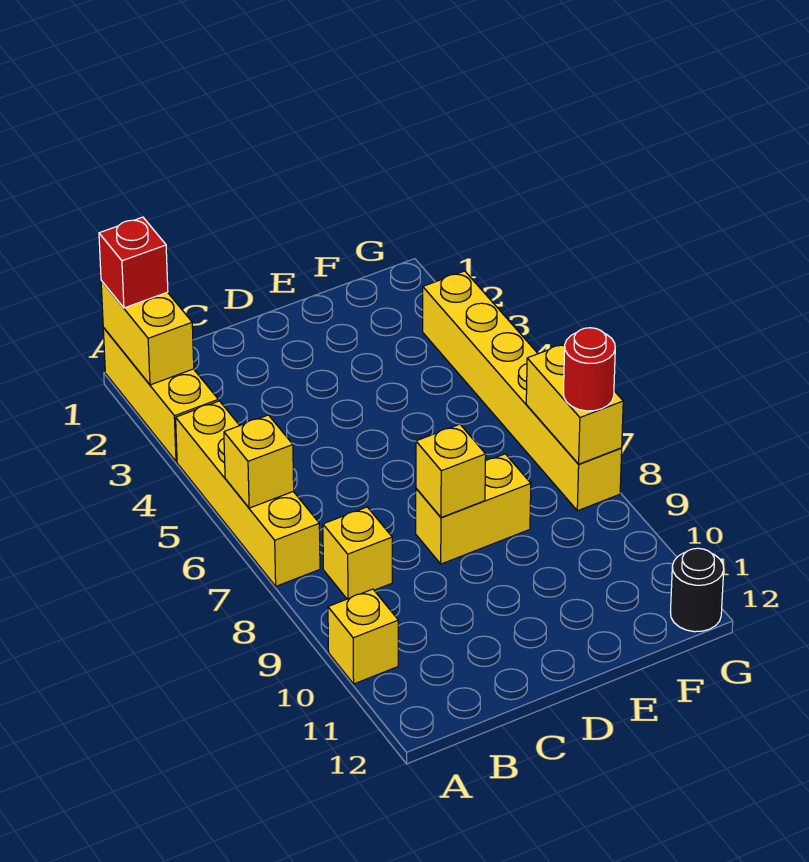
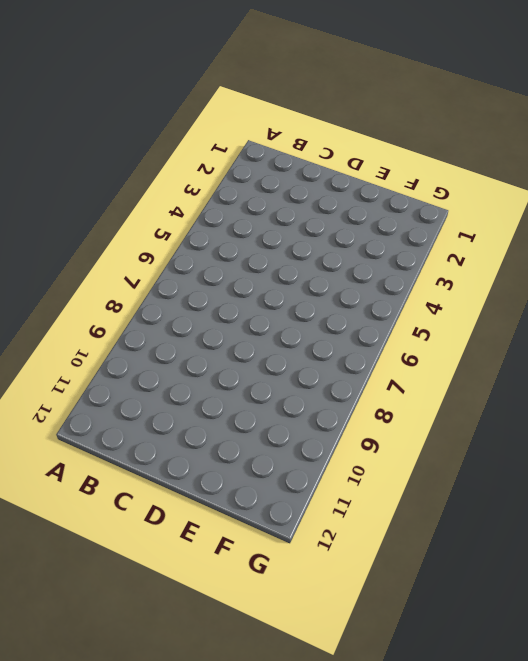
none -> yellow brick A1:A3 level 1
none -> yellow brick A4:A7 level 1
none -> yellow brick A10 level 1

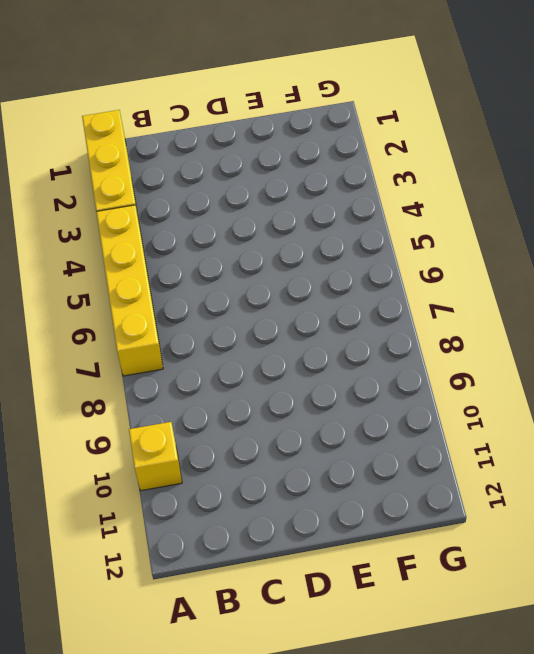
none -> yellow brick B8 level 1
none -> yellow brick D8:E8 level 1
none -> yellow brick G3:G8 level 1

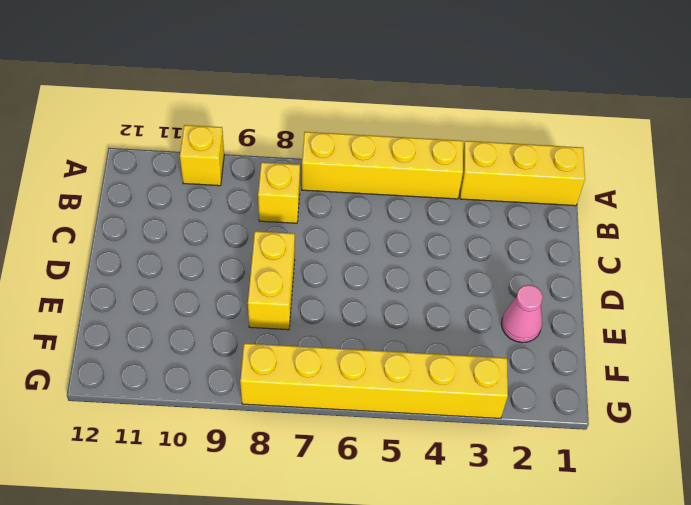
pink cone E2 level 1 -> none
none -> black round brick G12 level 1
none -> yellow brick A1:A2 level 2
none -> yellow brick A6 level 2

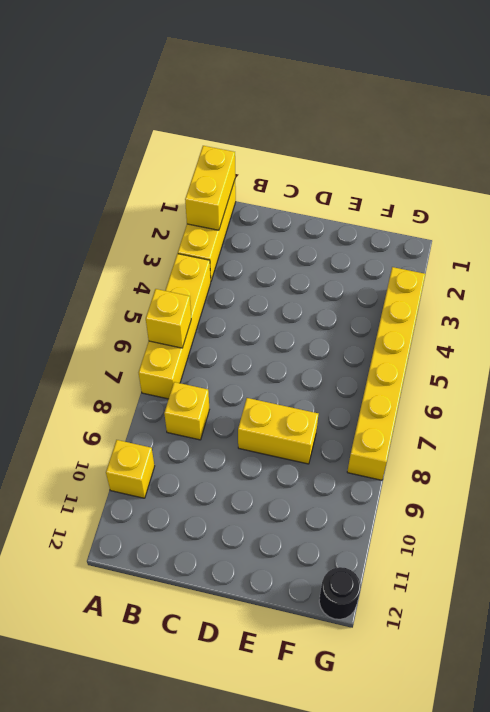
none -> yellow brick D8 level 2
none -> yellow brick G7:G8 level 2
none -> red brick A1 level 3

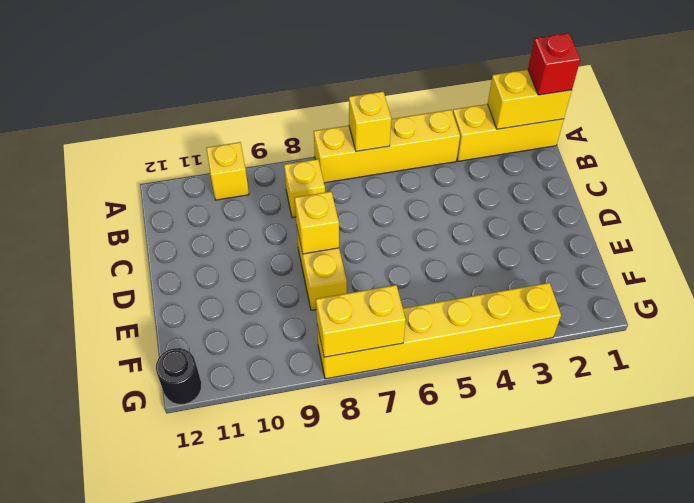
none -> red round brick G8 level 3

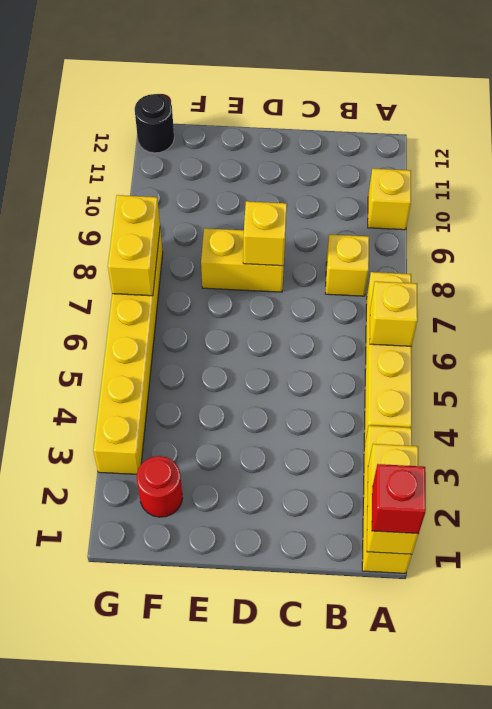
red round brick F2 level 1 -> red round brick G8 level 3

